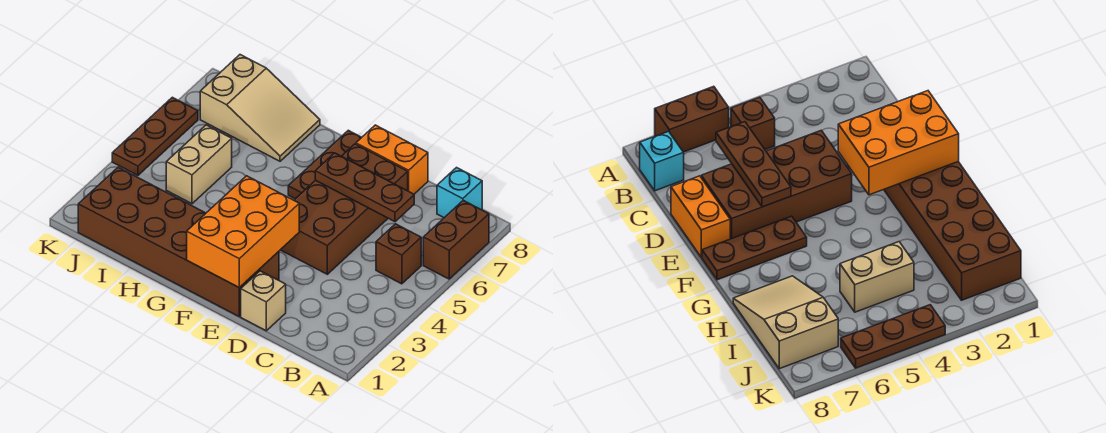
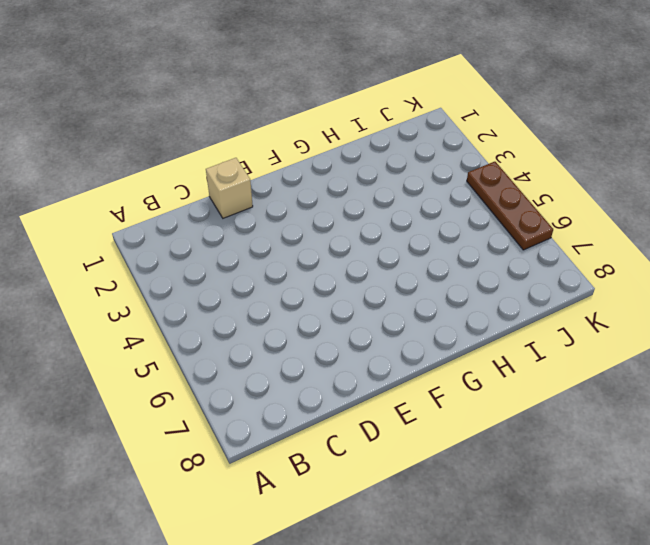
none -> brown brick A6:A7 level 1
none -> brown brick B5 level 1
none -> cyan brick B8 level 1

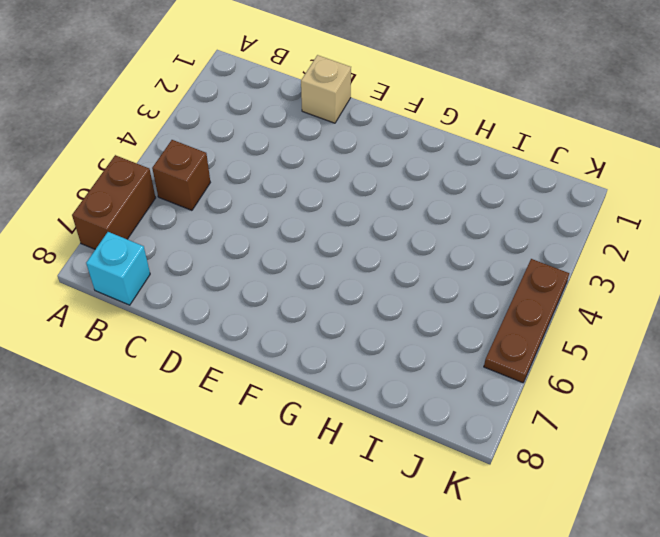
none -> brown brick D4:E7 level 1
none -> orange brick D8:E8 level 1
none -> brown brick E1:J2 level 1

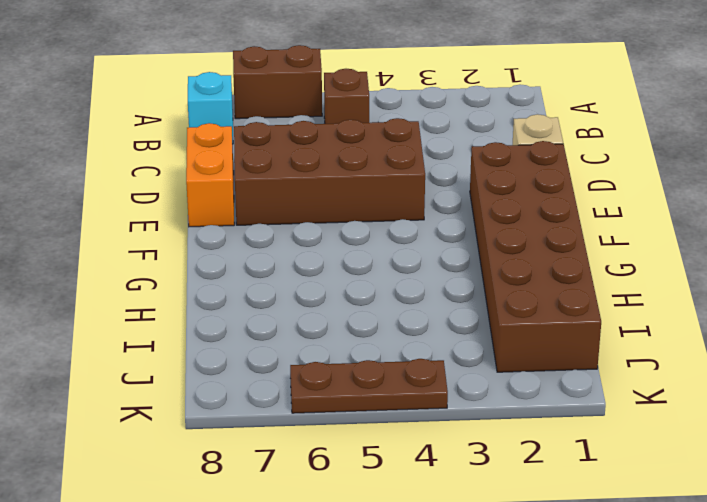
none -> brown plate F6:F8 level 1
none -> tan slope H7:J8 level 1 top J
none -> tan brick I4:I5 level 1

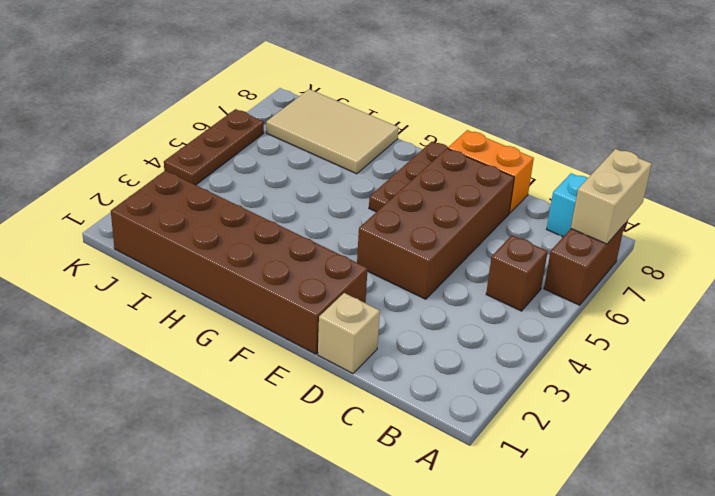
tan brick A7:A8 level 2 -> tan brick I4:I5 level 1
tan tile H7:J8 level 1 -> tan slope H7:J8 level 1 top J
none -> brown plate C6:E6 level 2
none -> orange brick E1:F3 level 2

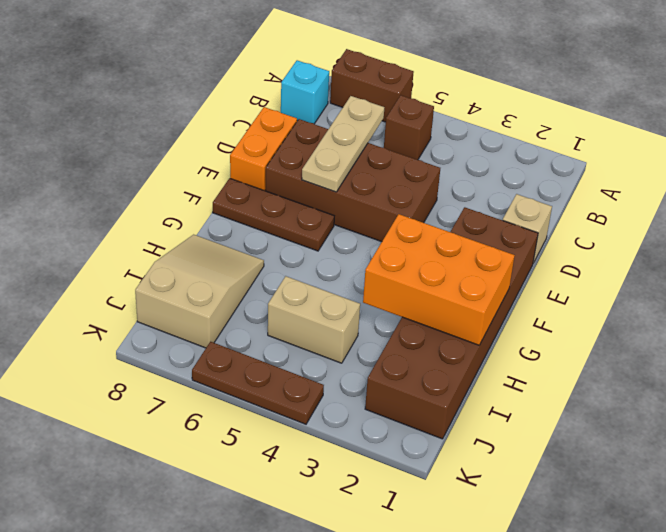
tan plate C6:E6 level 2 -> brown plate C6:E6 level 2
orange brick G1:H3 level 2 -> orange brick E1:F3 level 2

